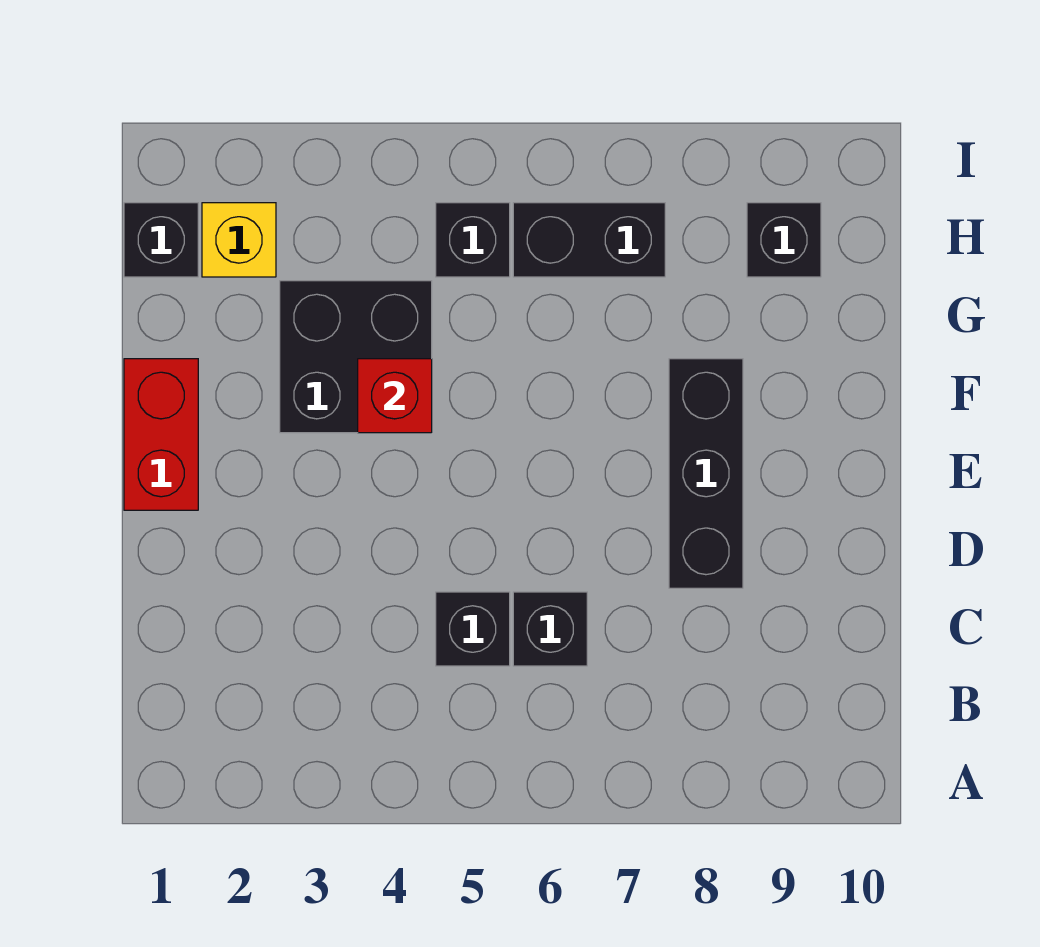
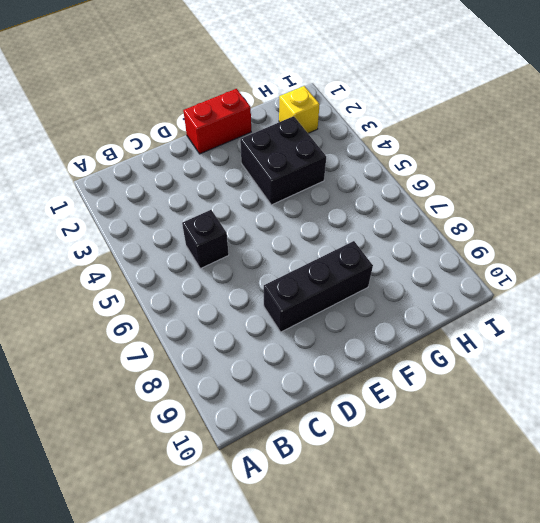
none -> black brick C6 level 1
none -> black brick H1 level 1

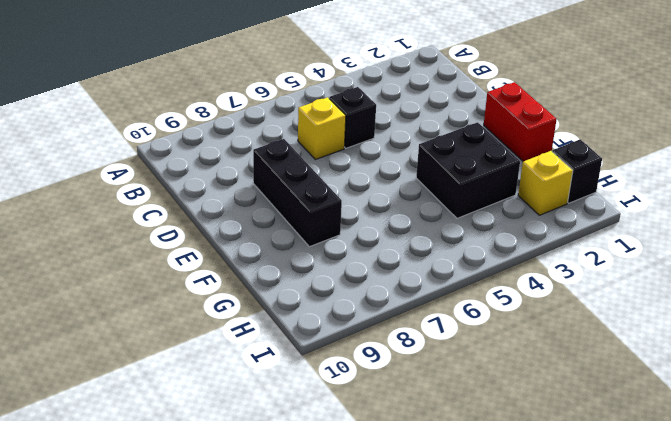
yellow brick C6 level 1 -> black brick C6 level 1
none -> black brick H5 level 1
none -> black brick H6:H7 level 1

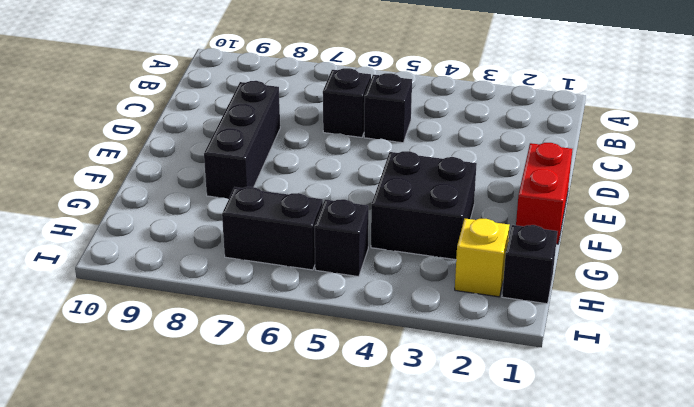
none -> black brick H9 level 1
none -> red brick F4 level 2

